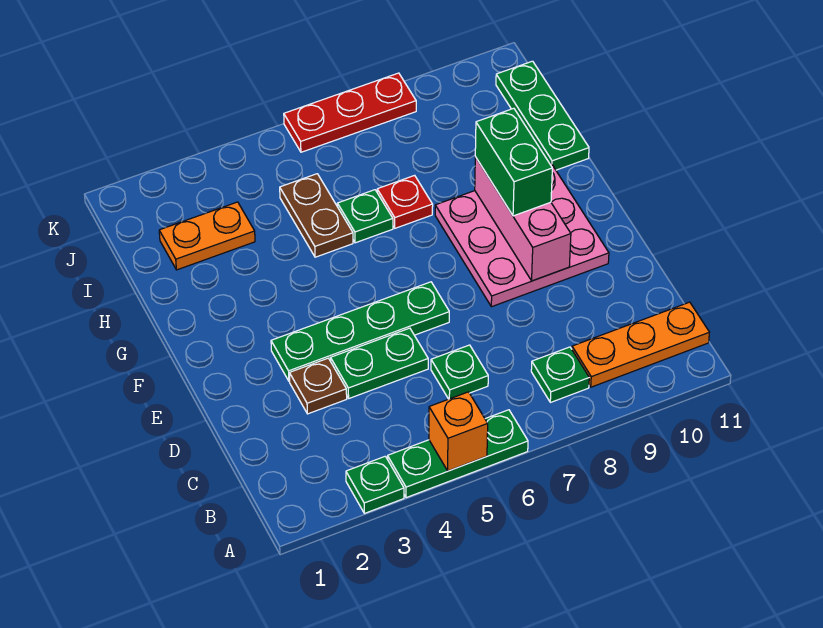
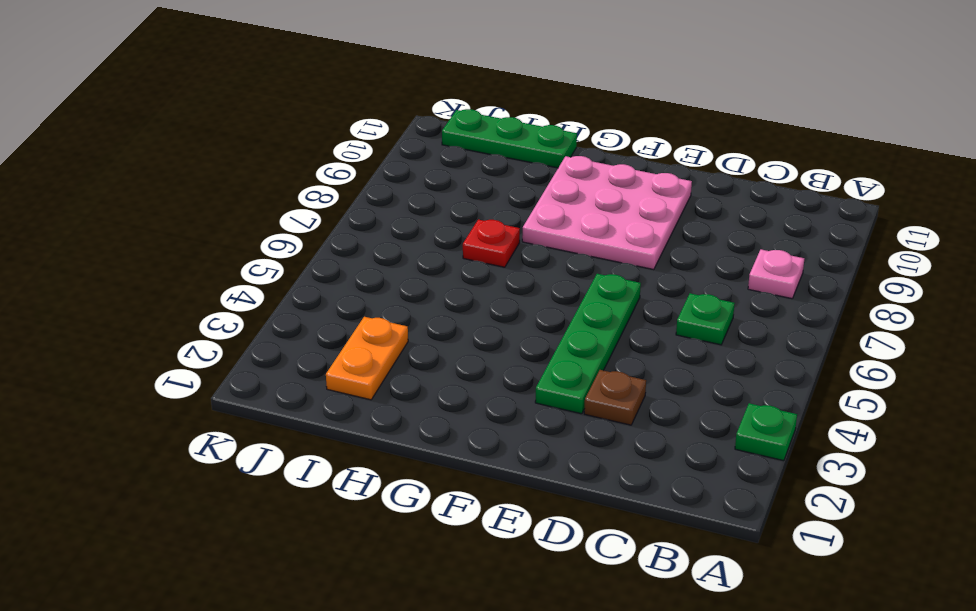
pink plate B8 level 1 -> green plate B8 level 1
none -> green plate A4:A6 level 1
none -> orange plate B9:B11 level 1
none -> green plate D4:D5 level 1

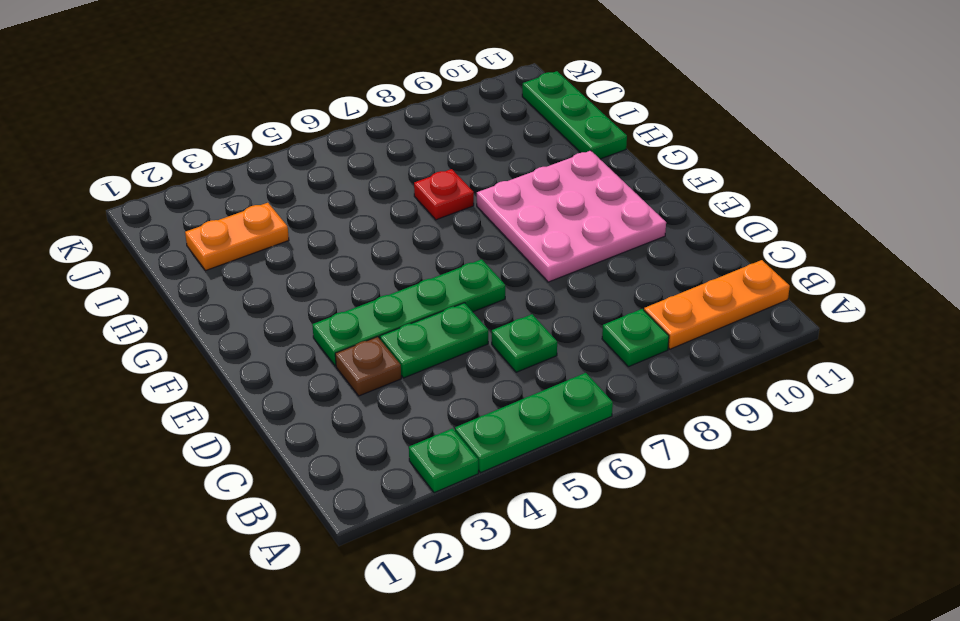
none -> brown plate H5:I5 level 1
none -> green plate H6 level 1
none -> red plate K6:K8 level 1

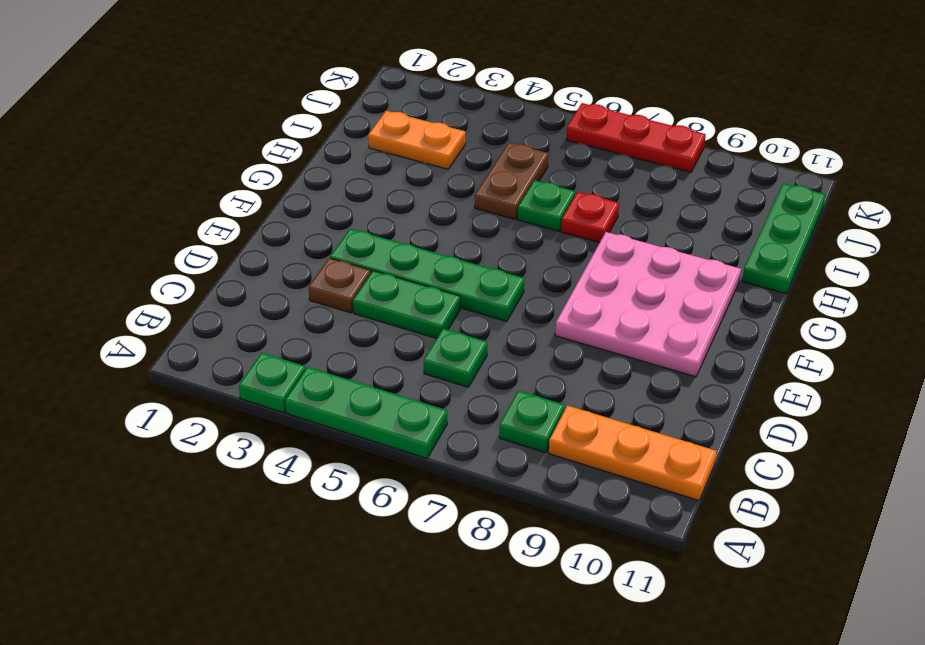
none -> orange brick A5 level 2
none -> pink brick E9:G9 level 2
none -> green brick F9:G9 level 3

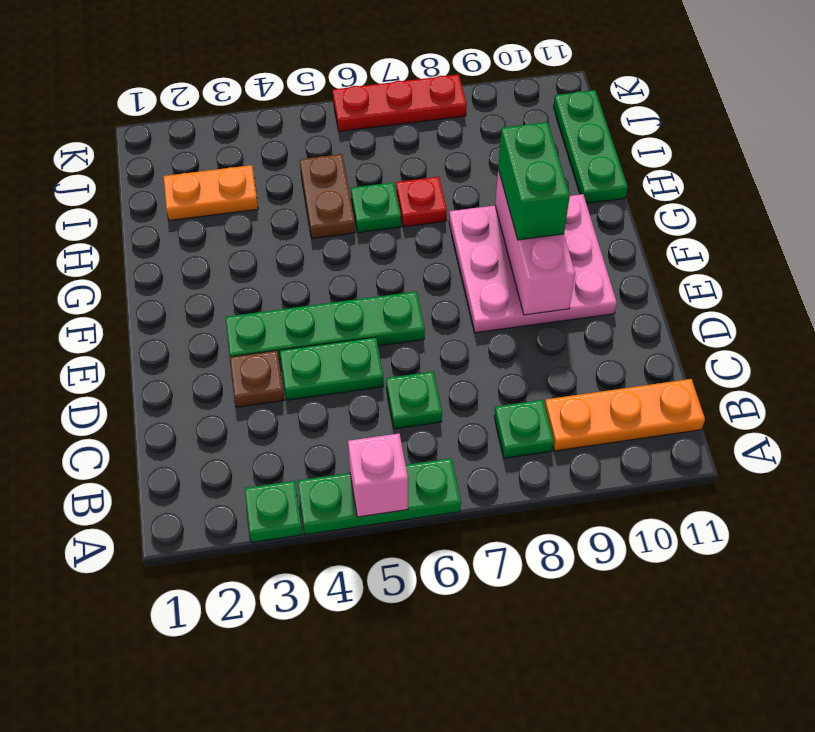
pink brick A5 level 2 -> orange brick A5 level 2

